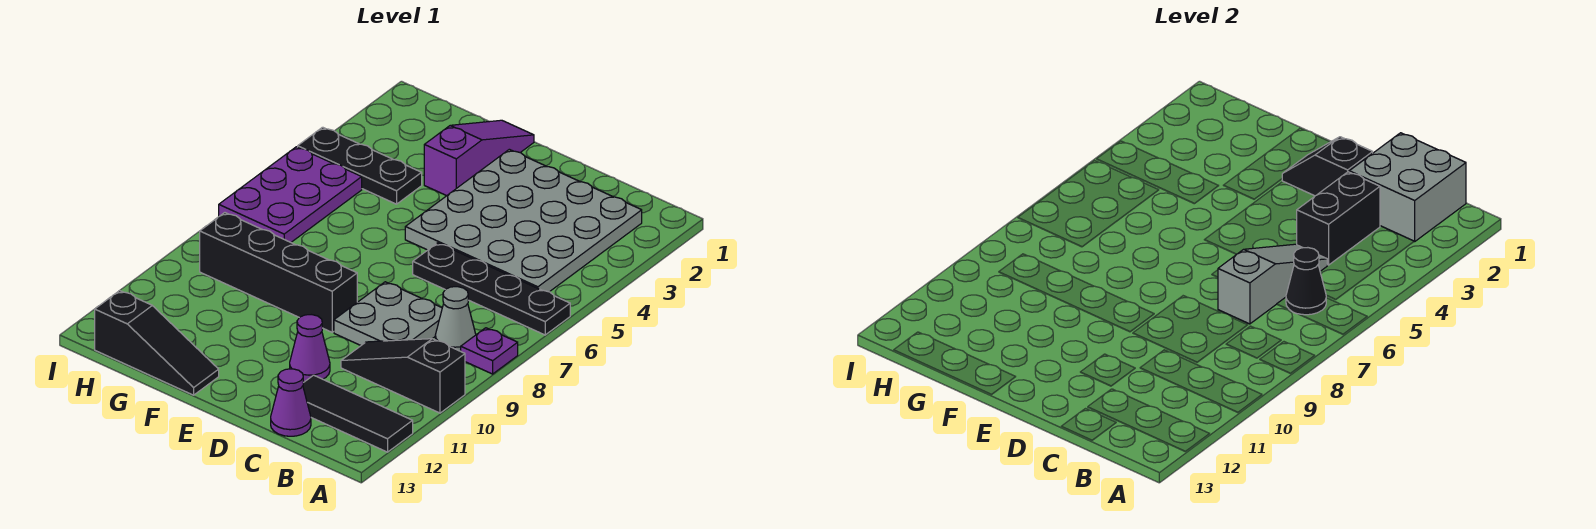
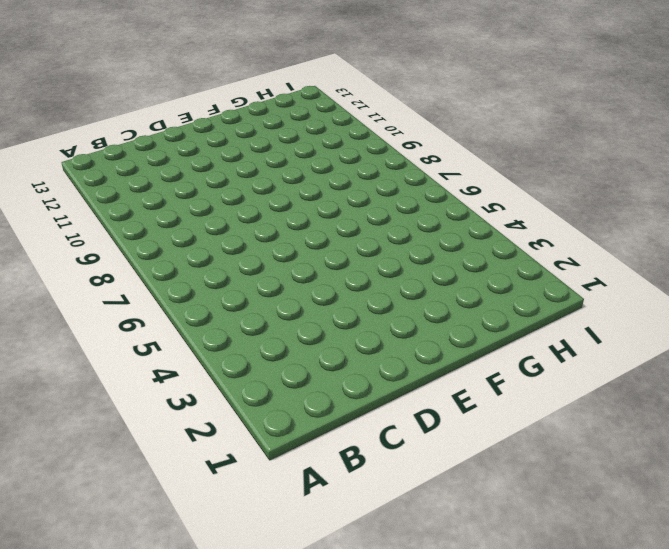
none -> black plate A6:D6 level 1
none -> purple plate A8 level 1
none -> black slope A10:C10 level 1 top A

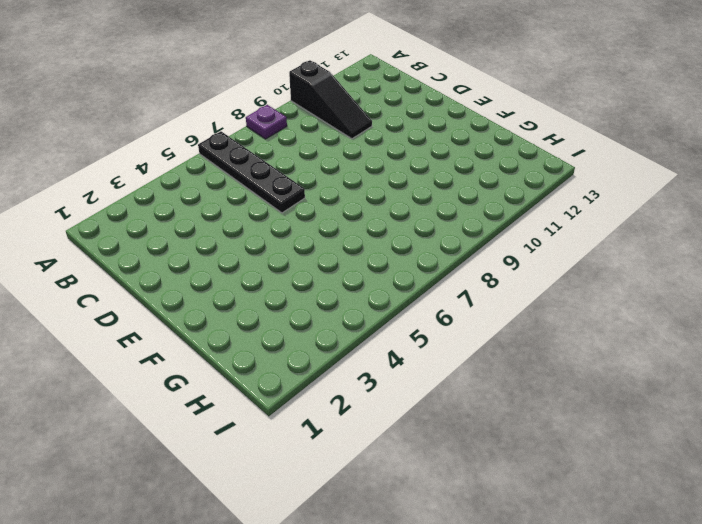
none -> black tile A12:C12 level 1
none -> grey plate B2:E5 level 1
none -> grey cone B8 level 1

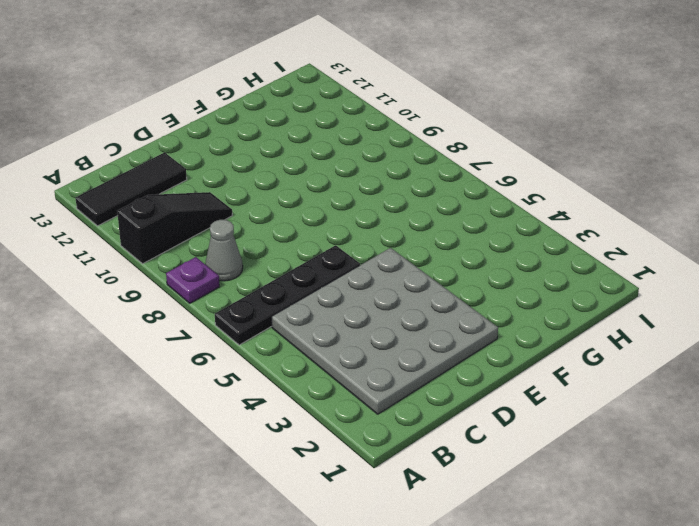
none -> grey plate C8:D9 level 1
none -> purple cone C13 level 1
none -> purple cone D11 level 1

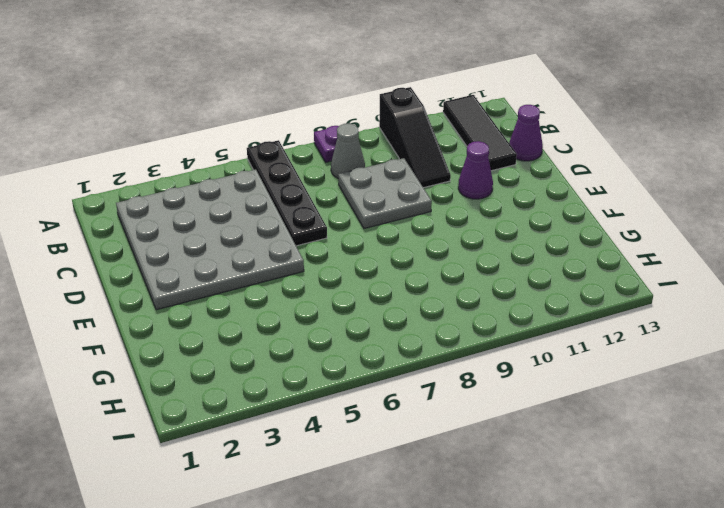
none -> black brick E9:H9 level 1
none -> purple slope F1:F3 level 1 top 3
none -> black slope F13:H13 level 1 top H

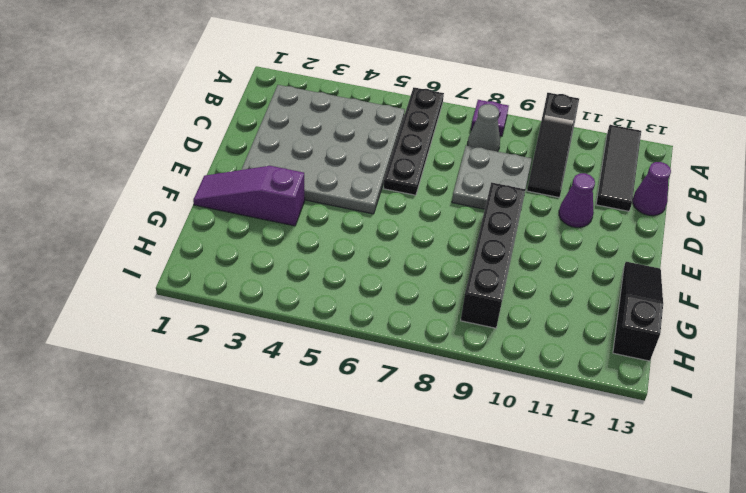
none -> black plate G4:I4 level 1
none -> purple plate H5:I7 level 1
none -> grey brick B1:C2 level 2

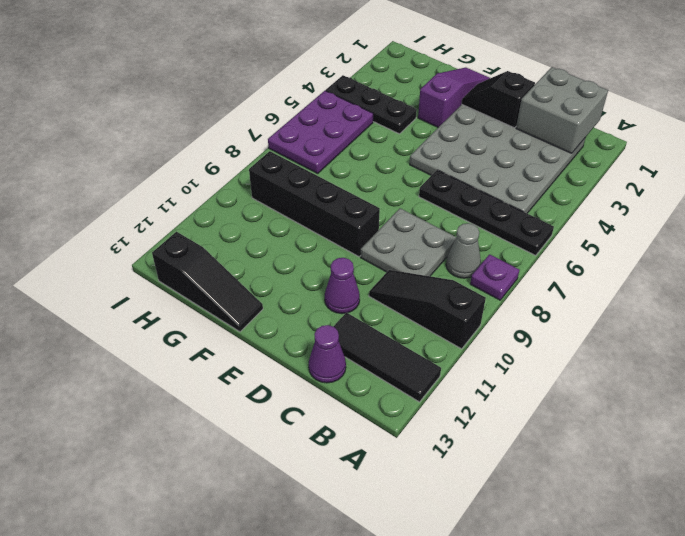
none -> black cone B6 level 2
none -> black brick C3:C4 level 2
none -> grey slope C5:C7 level 2 top 7

